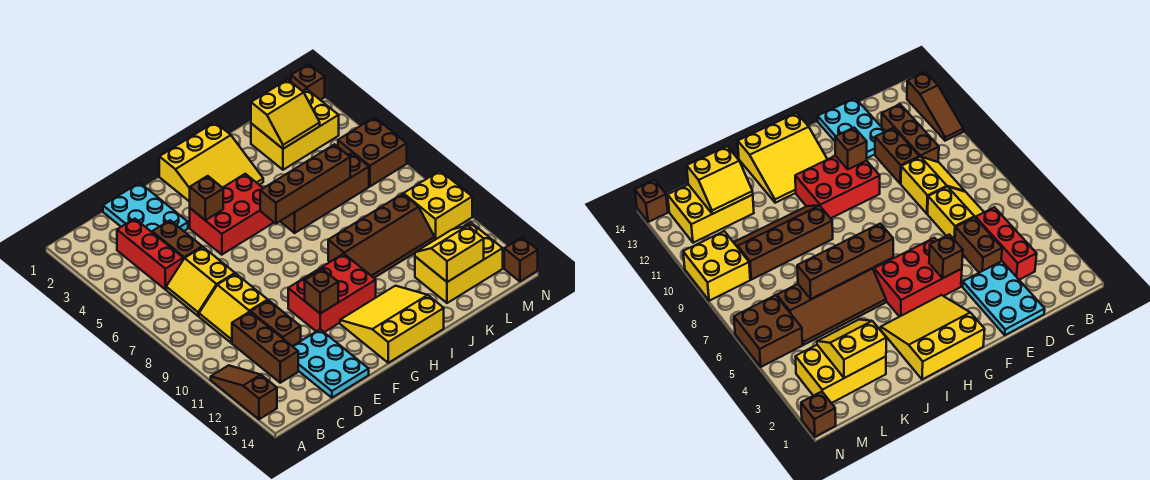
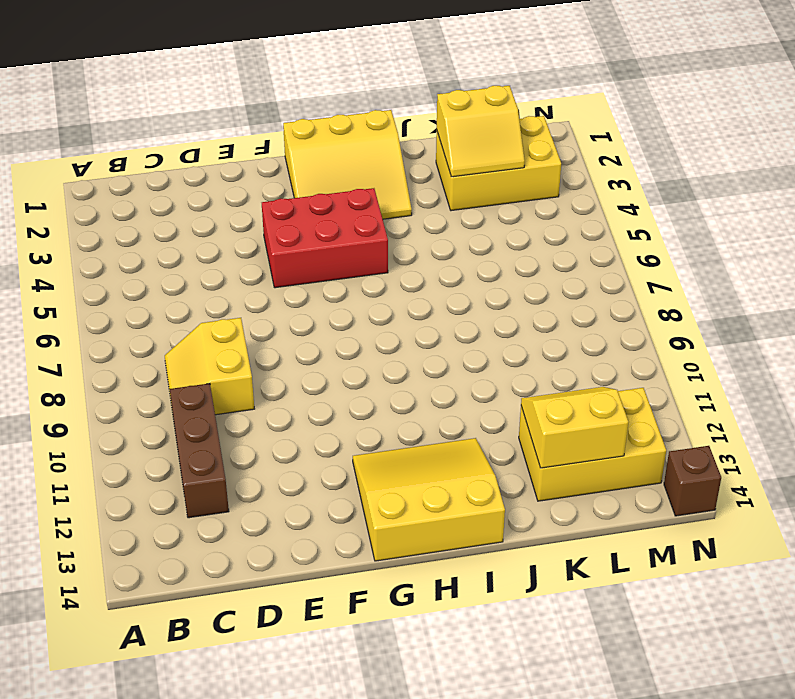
none -> brown slope A11:A13 level 1 top 13
none -> red brick C3:C5 level 1
none -> yellow slope C6:D7 level 1 top D

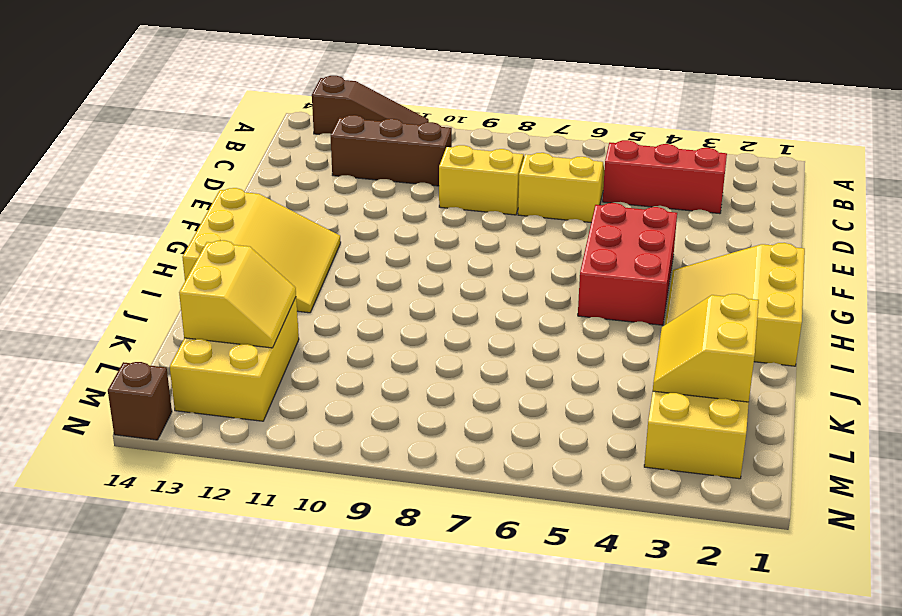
none -> cyan plate D1:E3 level 1
none -> brown brick D4:D5 level 1
none -> brown brick D10:D11 level 1

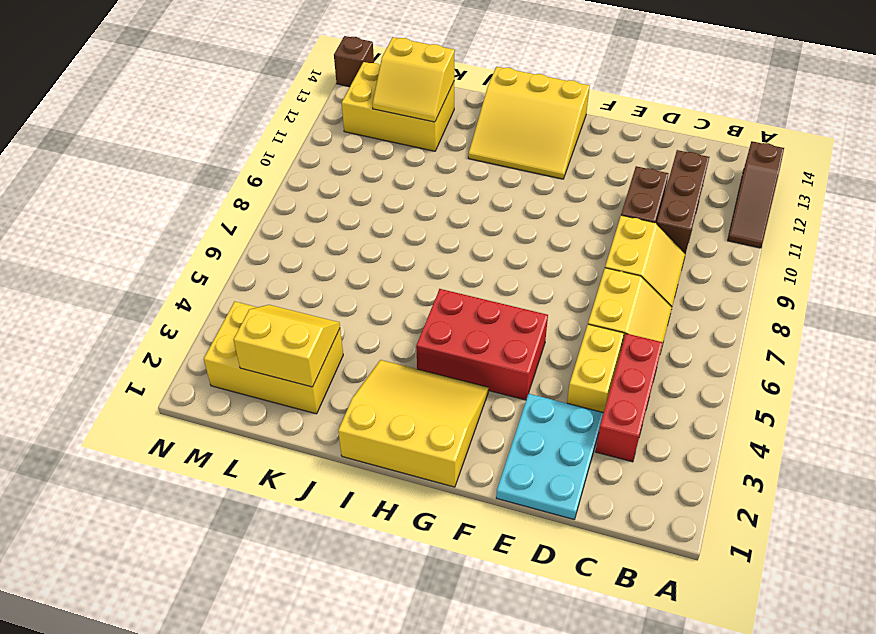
yellow brick D4:D5 level 1 -> brown brick D4:D5 level 1
none -> cyan plate D12:E14 level 1
none -> red brick F10:H11 level 1
none -> brown slope I5:L6 level 1 top 6

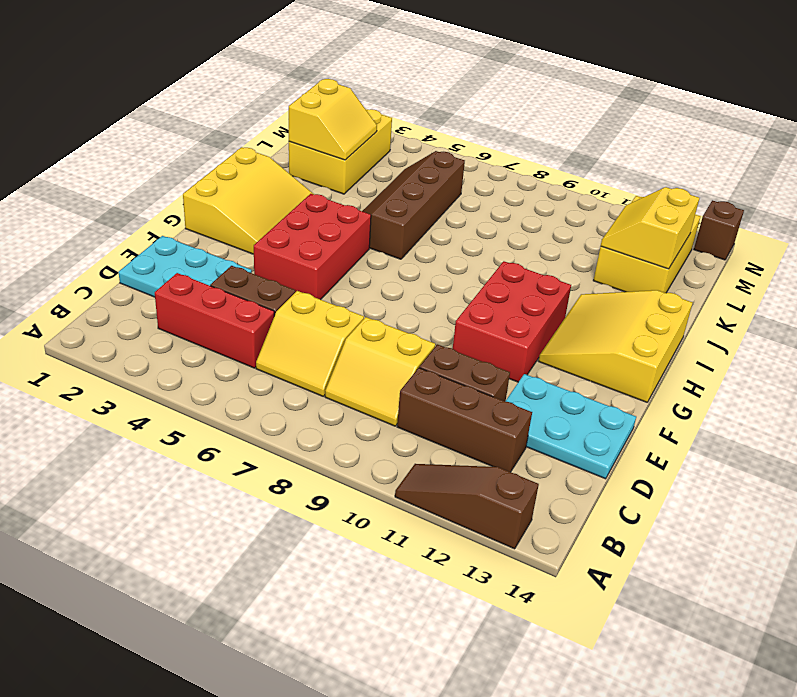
none -> brown slope I9:L10 level 1 top 9
none -> brown brick M5:N6 level 1
none -> yellow brick M9:N10 level 1

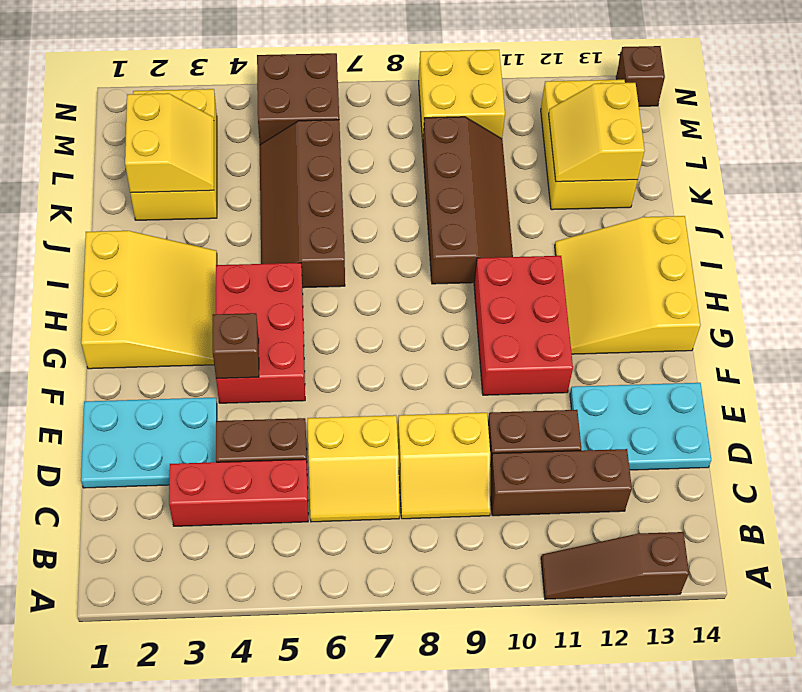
none -> brown brick N1 level 1
none -> brown brick F11 level 2
none -> brown brick H6:K6 level 2

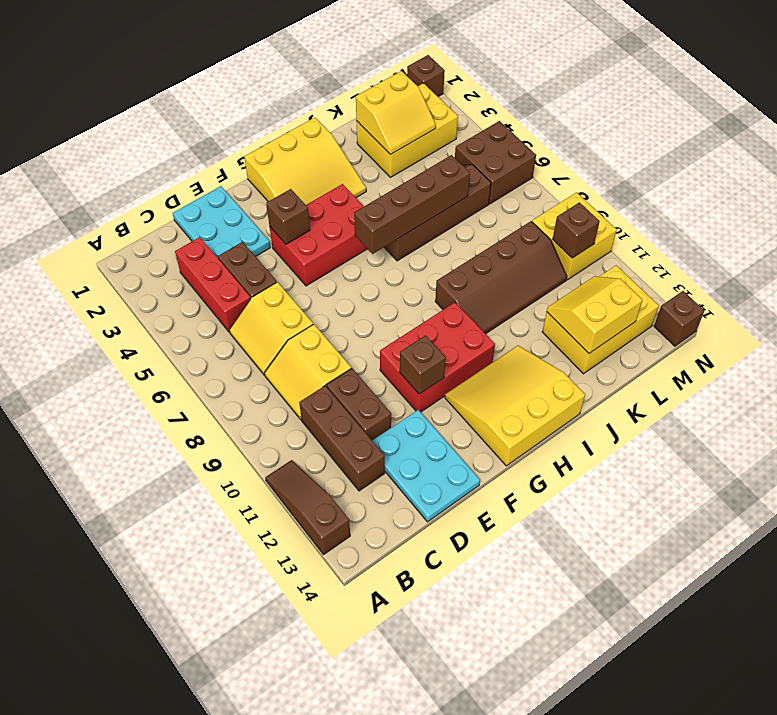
brown brick M10 level 2 -> none

